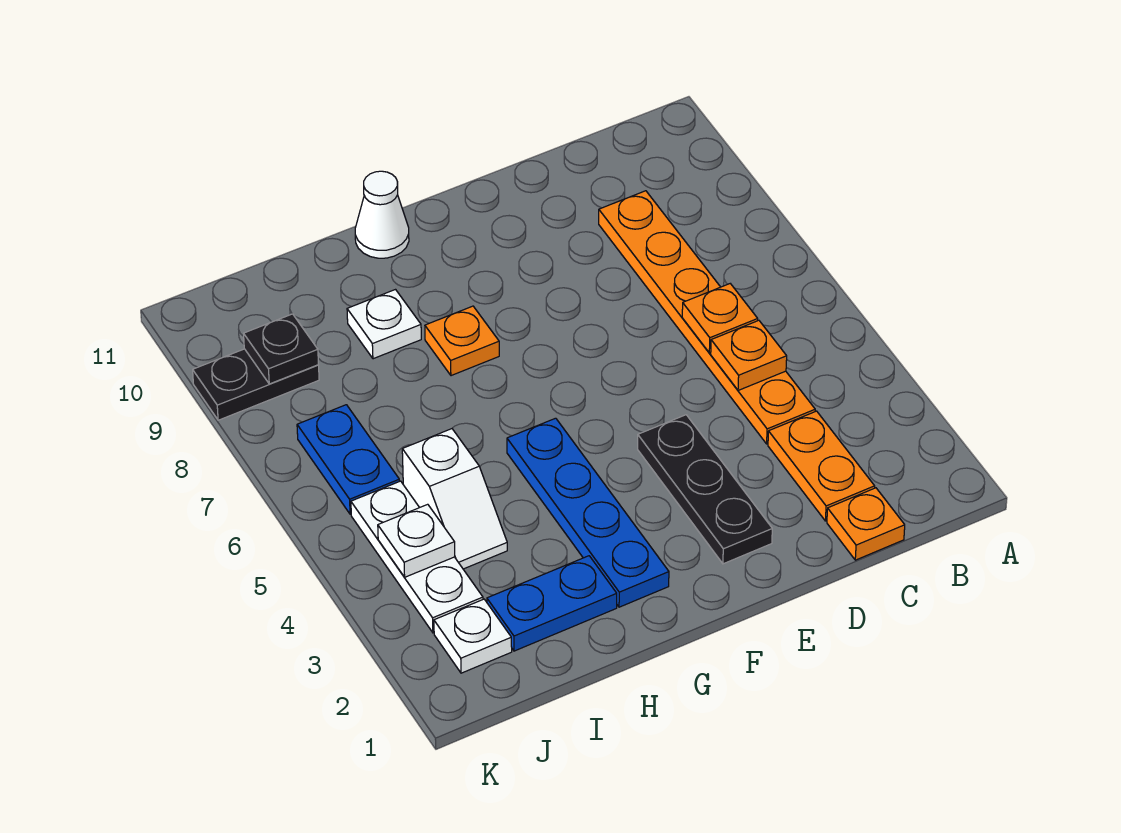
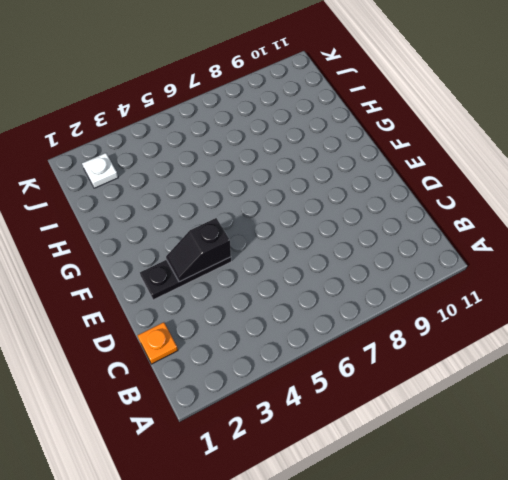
black slope E3:E4 level 2 top 4 -> none
none -> orange plate C2:C3 level 1
none -> orange plate C4:C9 level 1
none -> blue plate G2:G5 level 1

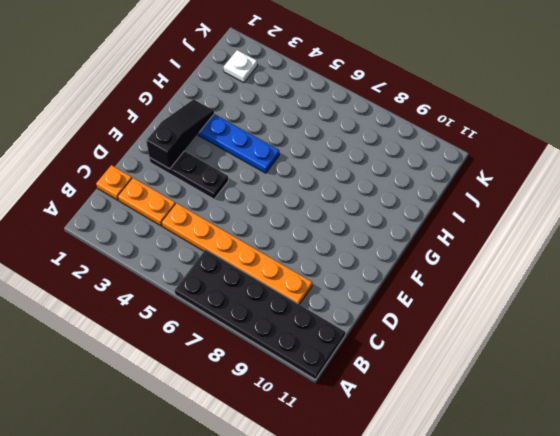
black plate A6:B11 level 1 -> none
black slope E2:G2 level 2 top E -> none
none -> orange plate G8 level 1
none -> white cone G11 level 1
none -> blue plate H2:I2 level 1

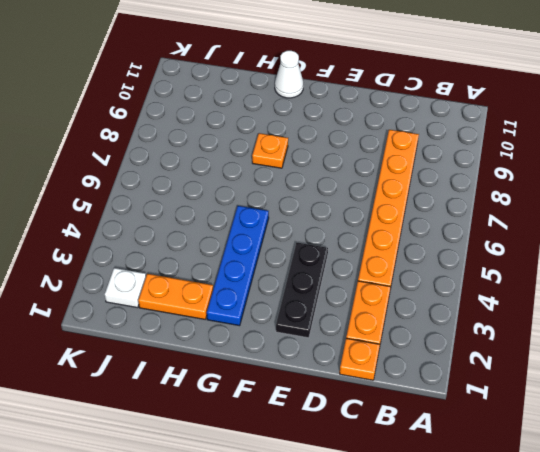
orange plate H2:I2 level 1 -> blue plate H2:I2 level 1
none -> white plate H9 level 1
none -> white slope I4:I5 level 1 top 5
none -> white plate J3:J5 level 1

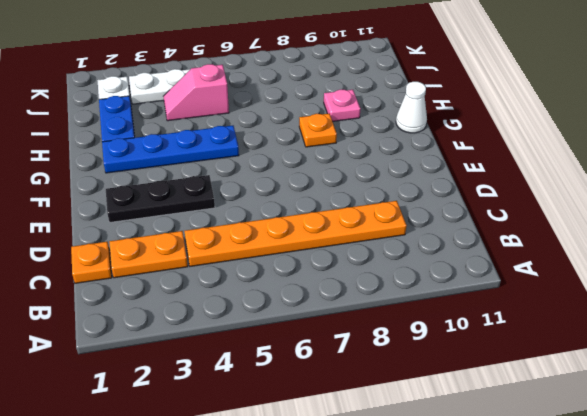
pink plate H9 level 1 -> white plate H9 level 1
pink slope I4:I5 level 1 top 5 -> white slope I4:I5 level 1 top 5
none -> blue plate J6:J7 level 1
none -> black plate J9:K9 level 1
none -> orange plate C5 level 2

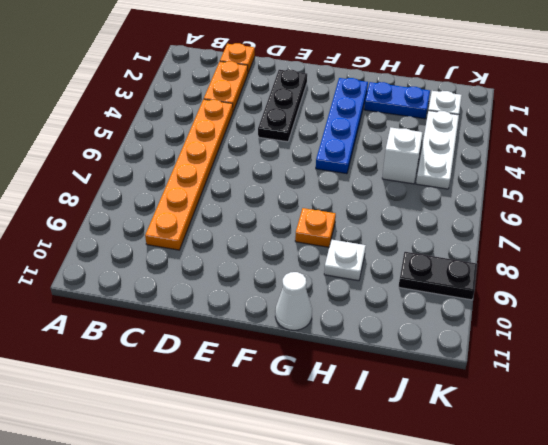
none -> blue plate J6:J7 level 1
none -> orange plate C5 level 2
none -> orange plate C6 level 2

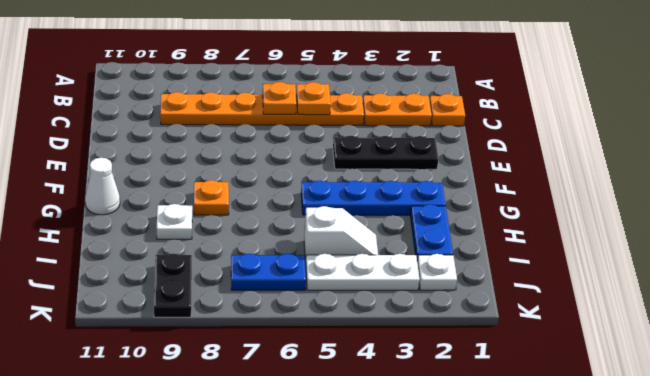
none -> white plate J4 level 2
none -> black plate J9 level 2

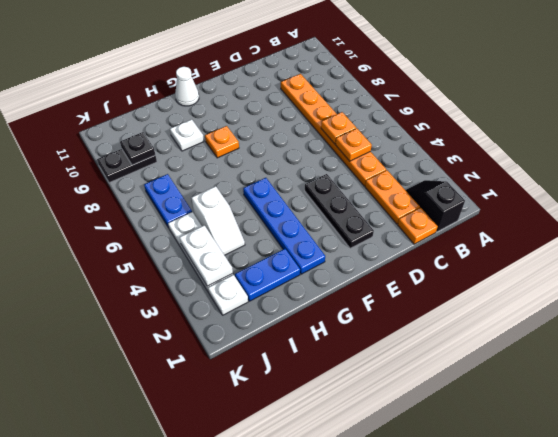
black slope B1:B2 level 1 top 1 -> none
white plate J3:J4 level 2 -> white plate J4 level 2

